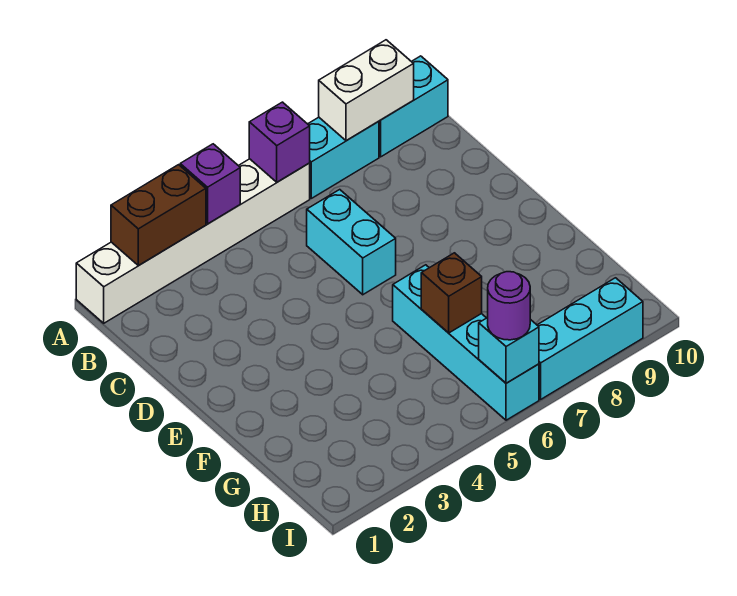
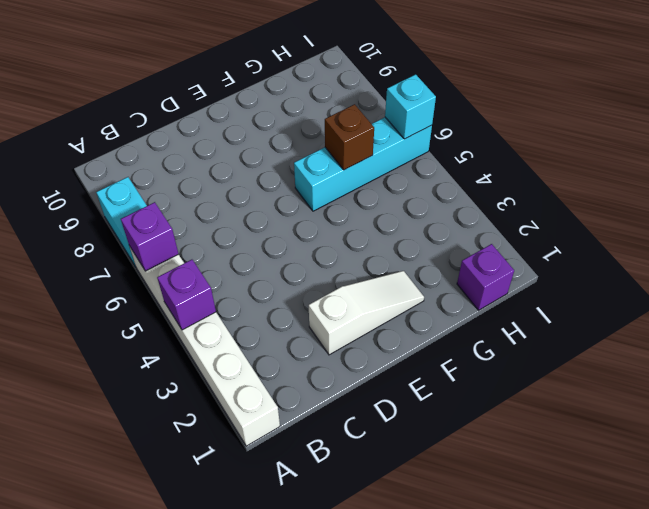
white slope D2:F2 level 1 top D -> none
purple brick H1 level 1 -> none
none -> cyan brick A9:A10 level 1
none -> cyan brick C6:D6 level 1
none -> cyan brick I7:I9 level 1

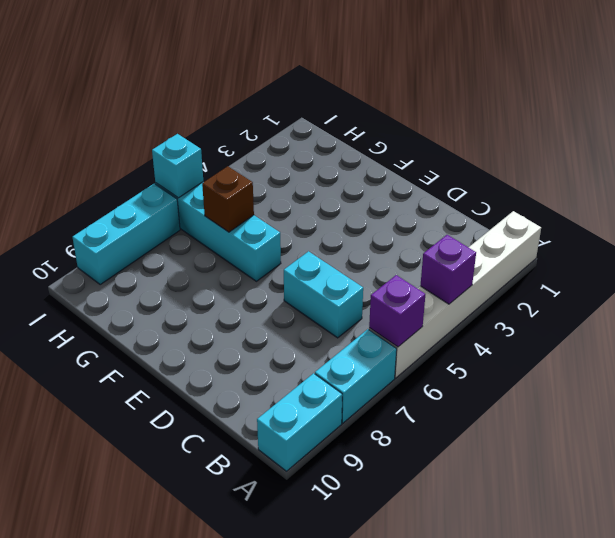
none -> brown brick A2:A3 level 2
none -> white brick A8:A9 level 2
none -> purple round brick I6 level 3

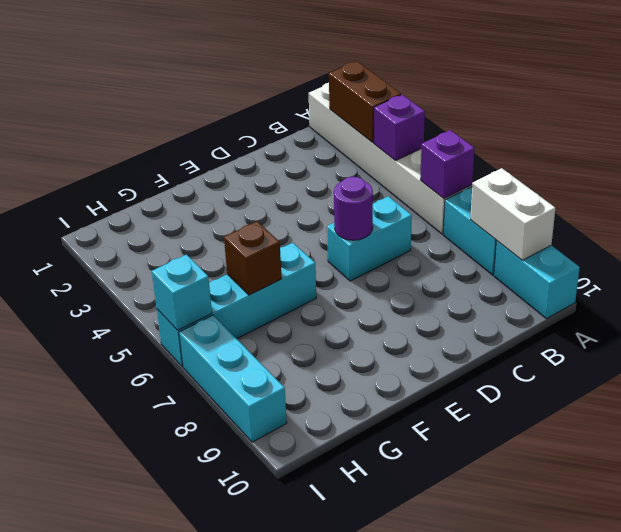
purple round brick D6 level 2 -> purple round brick I6 level 3

